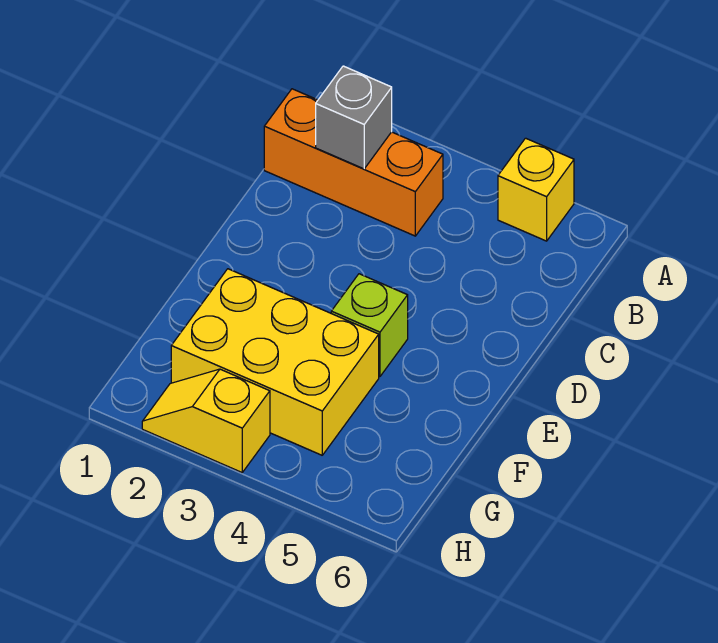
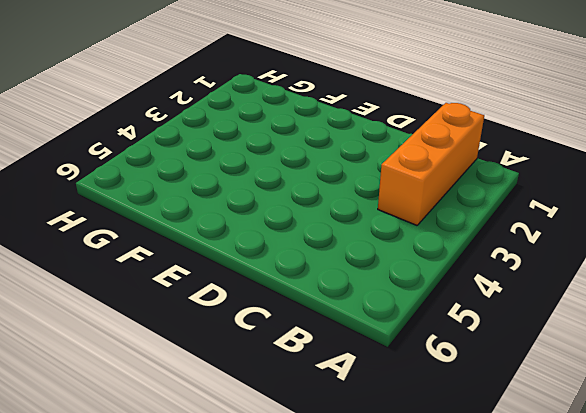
none -> yellow brick A5 level 1
none -> lime brick E4 level 1

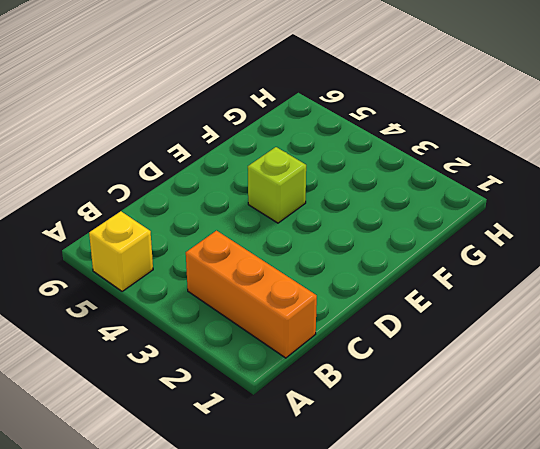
none -> yellow brick F2:G4 level 1
none -> yellow slope H2:H3 level 1 top 3

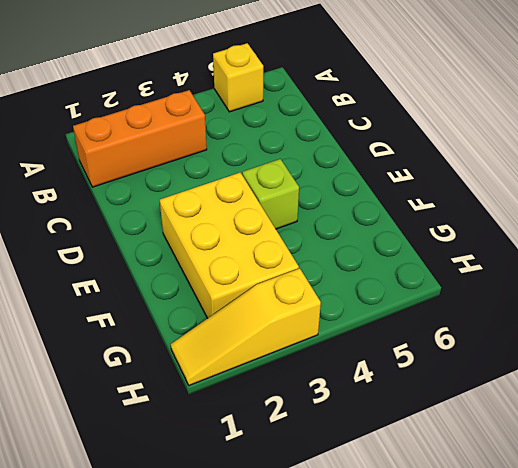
yellow brick E2:G3 level 1 -> yellow brick F2:G4 level 1
yellow slope H1:H3 level 1 top 3 -> yellow slope H2:H3 level 1 top 3
none -> grey brick B2 level 2

